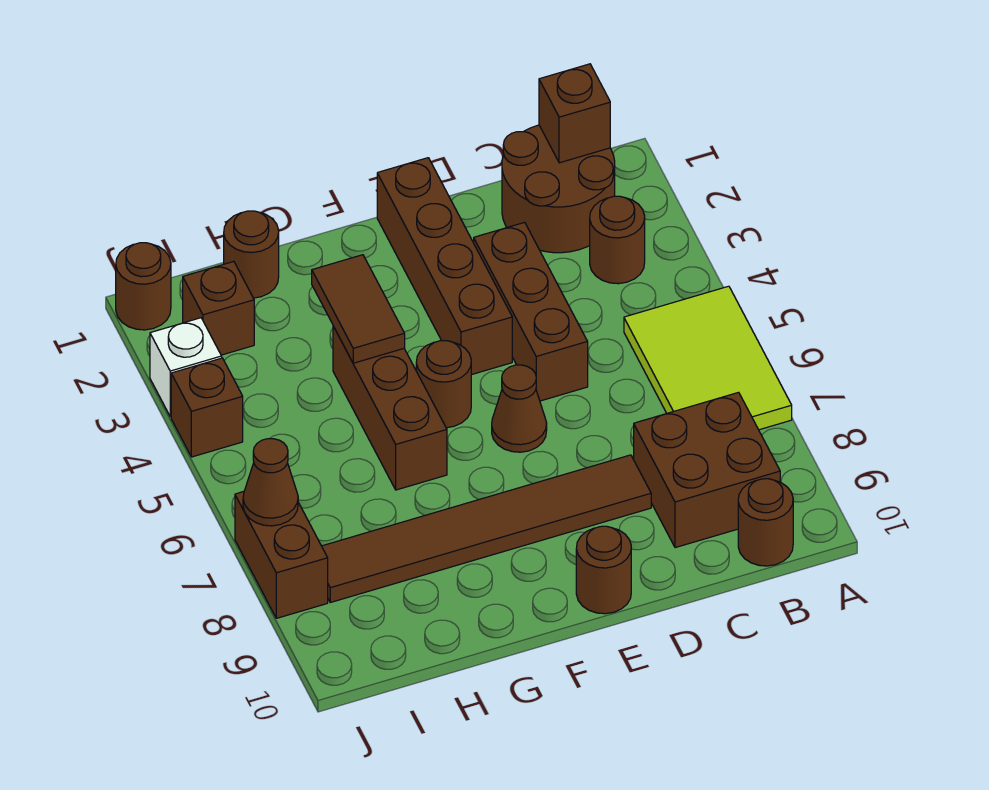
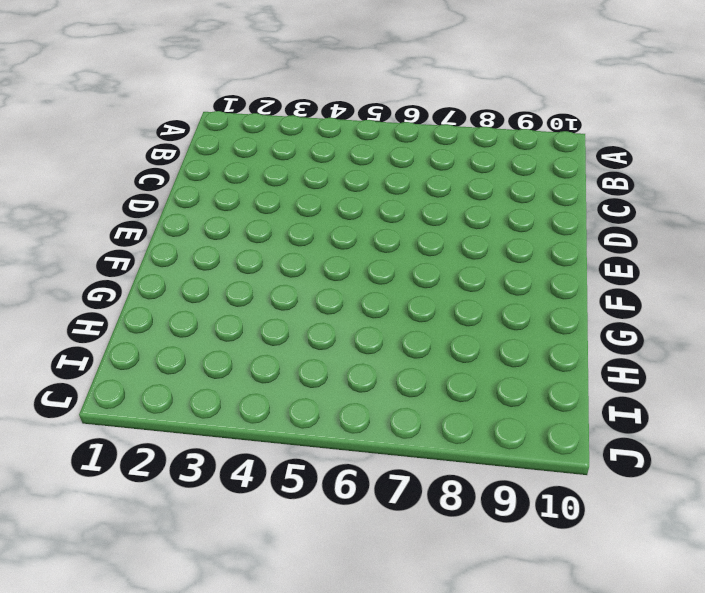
none -> lime tile A5:B7 level 1
none -> brown round brick B1:C2 level 1
none -> brown round brick B3 level 1

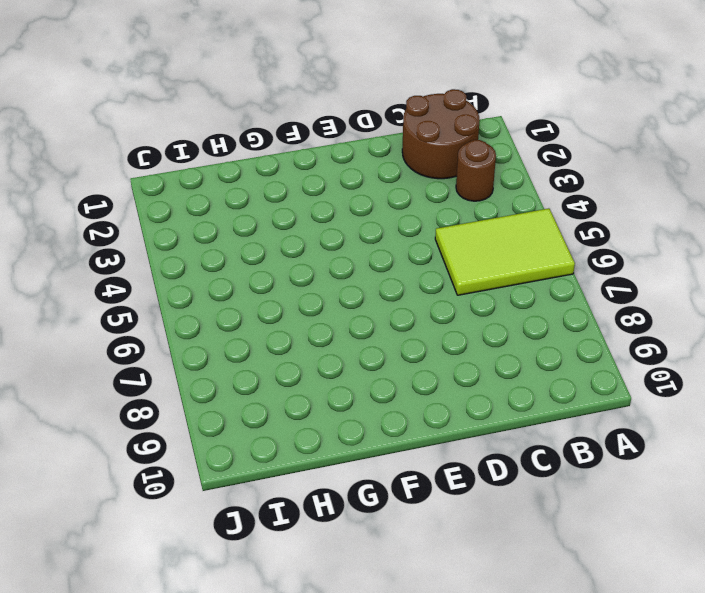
lime tile A5:C6 level 1 -> lime tile A5:B7 level 1
none -> brown brick B8:C9 level 1
none -> brown round brick B10 level 1
none -> brown brick D3:D5 level 1

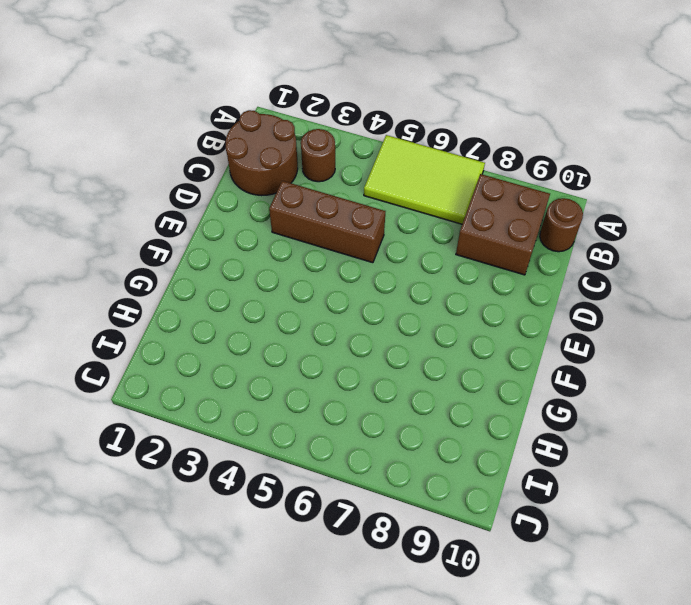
none -> brown tile D8:I8 level 1
none -> brown brick E1:E4 level 1
none -> brown cone E6 level 1

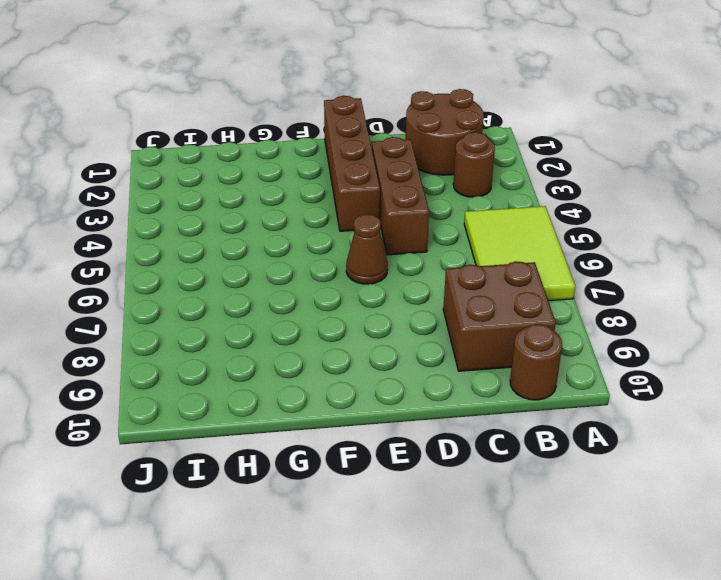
none -> brown tile D8:I8 level 1
none -> brown round brick E10 level 1
none -> brown round brick F5 level 1

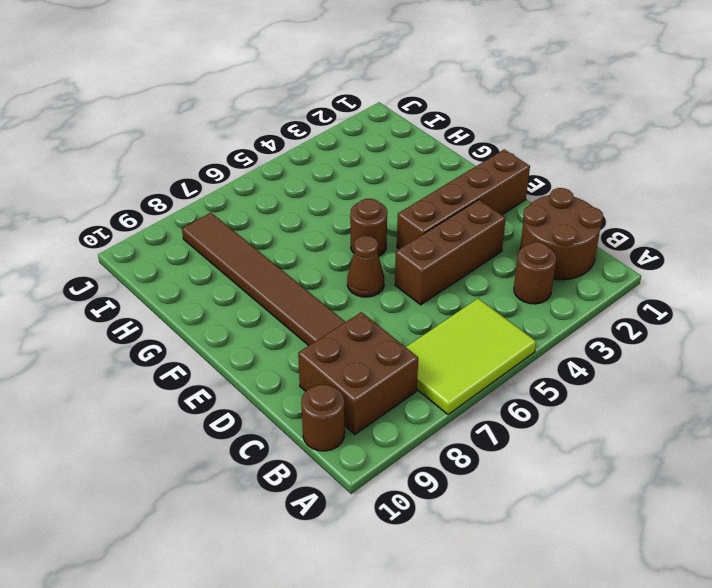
none -> brown round brick E10 level 1
none -> brown brick G4:G6 level 1
none -> brown round brick H1 level 1

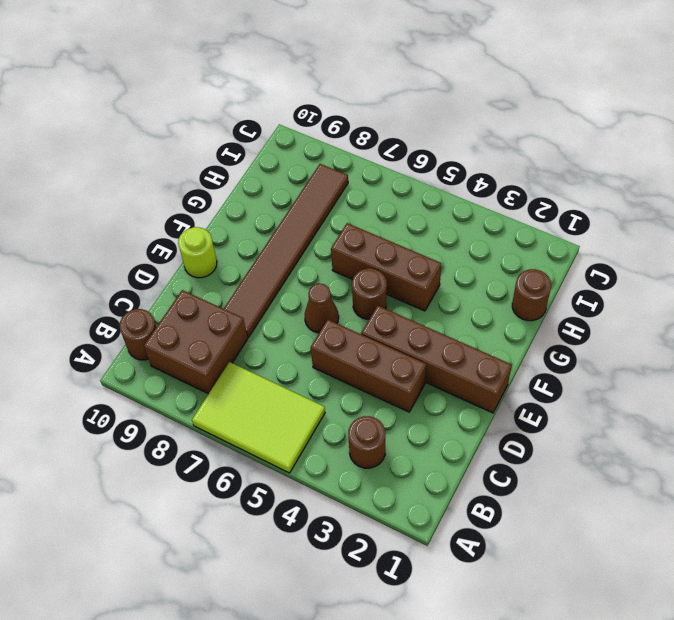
lime round brick E10 level 1 -> brown round brick E10 level 1
none -> brown round brick B1:C2 level 1
none -> brown brick I2 level 1
none -> brown round brick J1 level 1

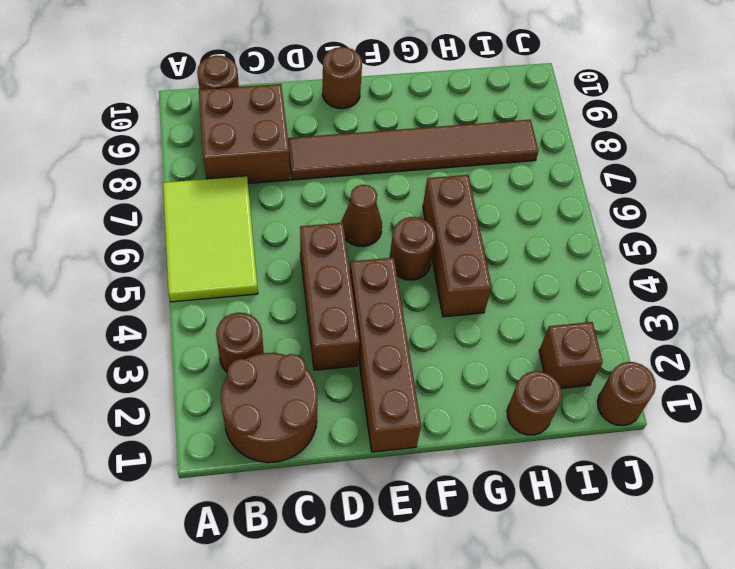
none -> white brick J3 level 1
none -> brown brick J4 level 1
none -> brown brick J7:J8 level 1

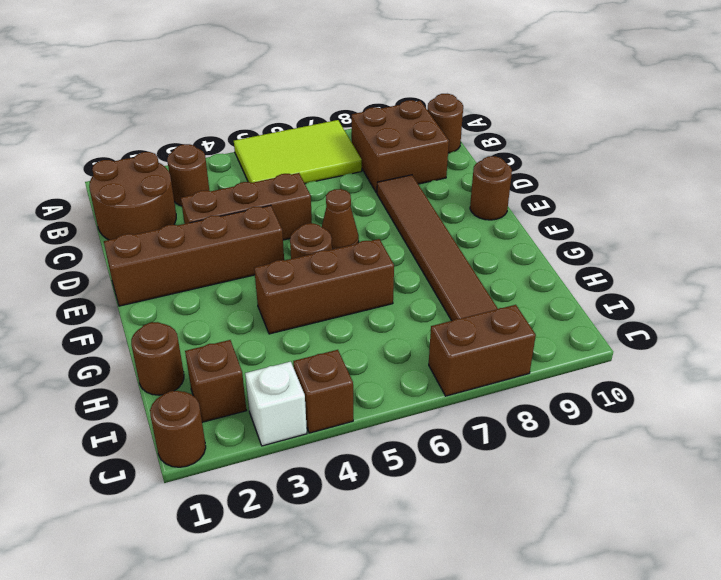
none -> brown brick B1 level 2
none -> brown tile G3:G4 level 2
none -> brown cone J7 level 2

